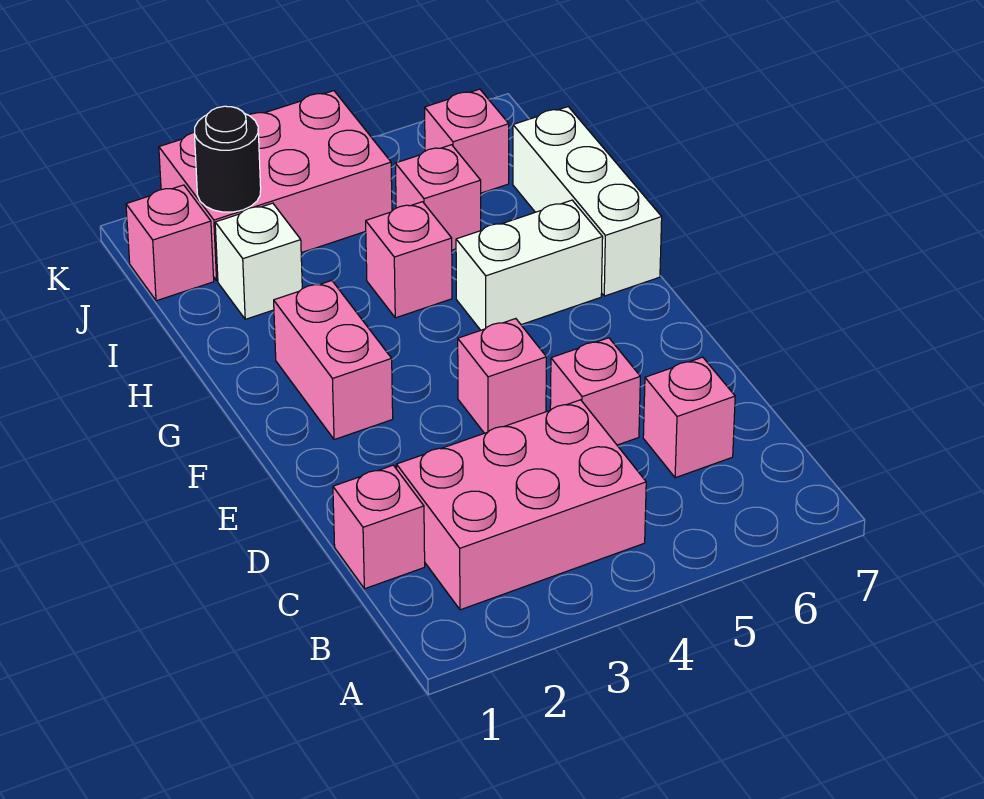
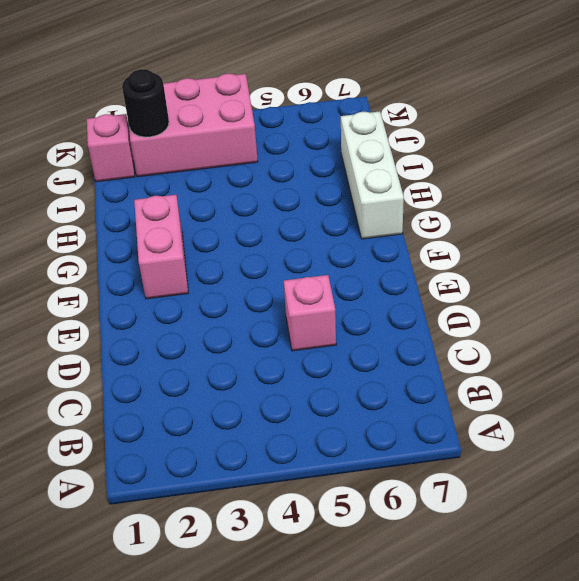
none -> pink brick B2:C4 level 1
none -> pink brick C1 level 1
none -> pink brick C6 level 1

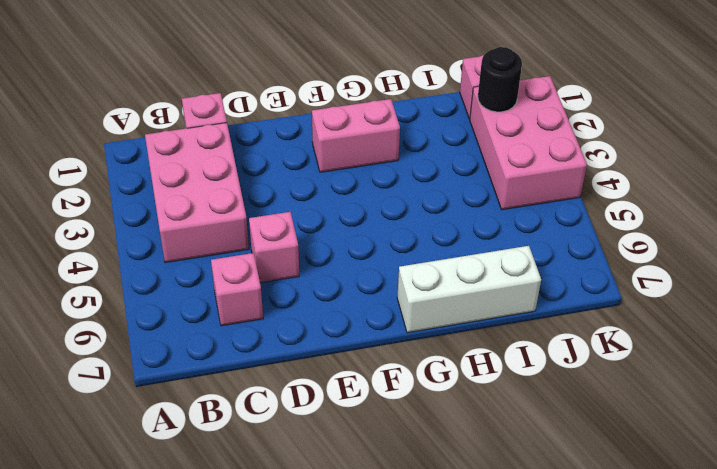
none -> pink brick E4 level 1
none -> white brick G5:G6 level 1
none -> pink brick H4 level 1

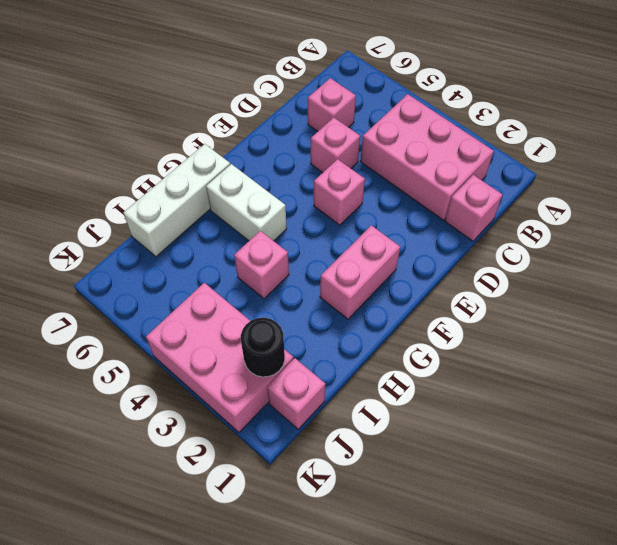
none -> white brick I2 level 1
none -> pink brick I5 level 1
none -> pink brick J6 level 1

